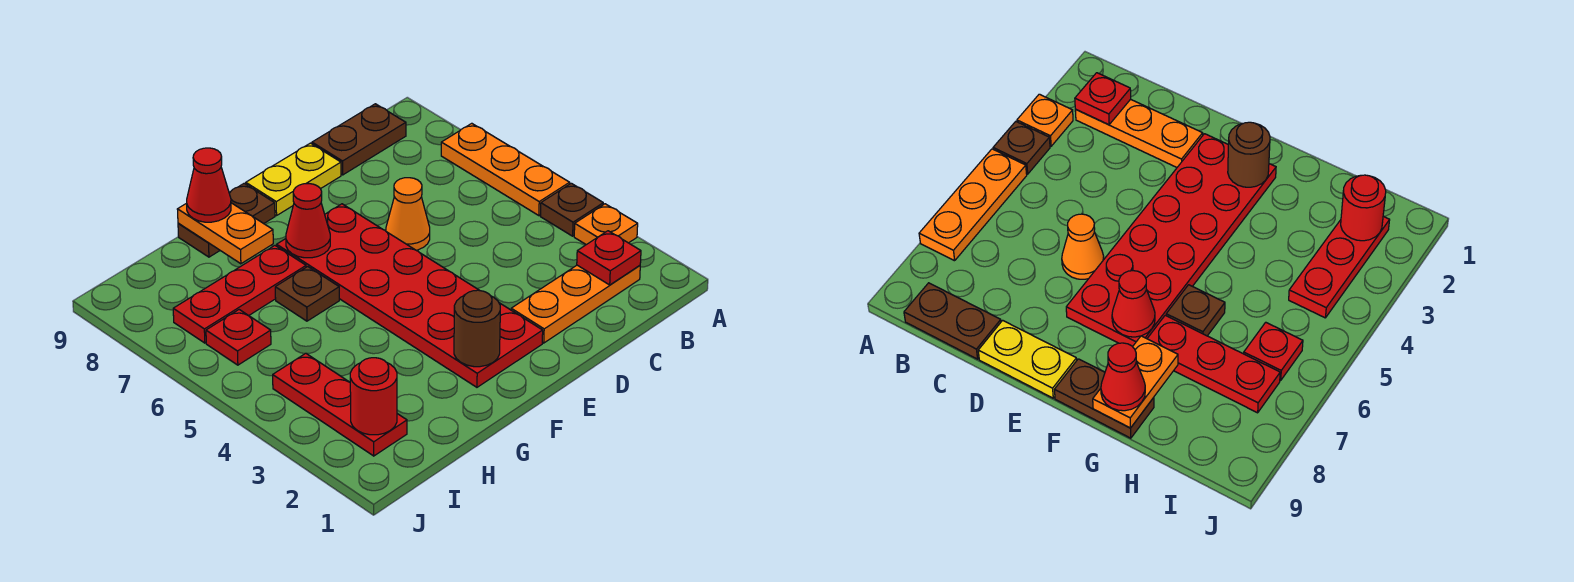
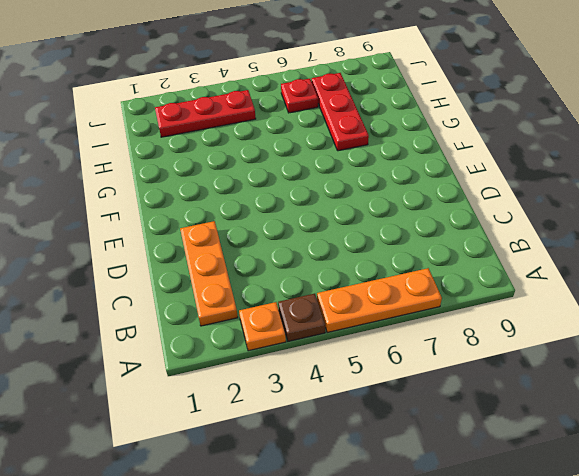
none -> brown plate B9:C9 level 1
none -> orange cone D6 level 1
none -> yellow plate D9:E9 level 1

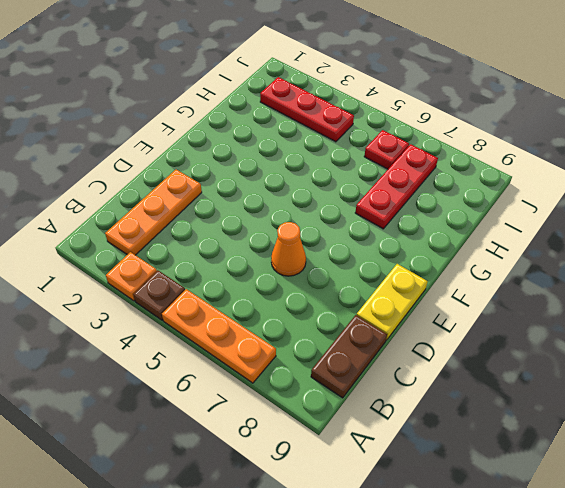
none -> red plate E2:F7 level 1
none -> brown plate F9:G9 level 1
none -> brown plate G6 level 1

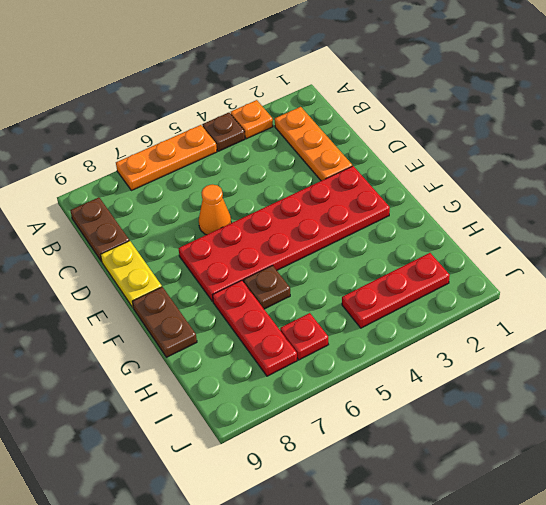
none -> red plate B2 level 2
none -> brown round brick F2 level 2
none -> red cone F7 level 2

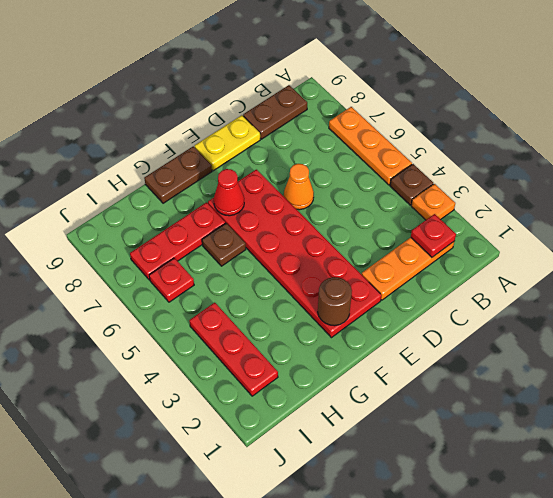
none -> orange plate G8:G9 level 2
none -> red round brick I2 level 2
none -> red cone G9 level 3

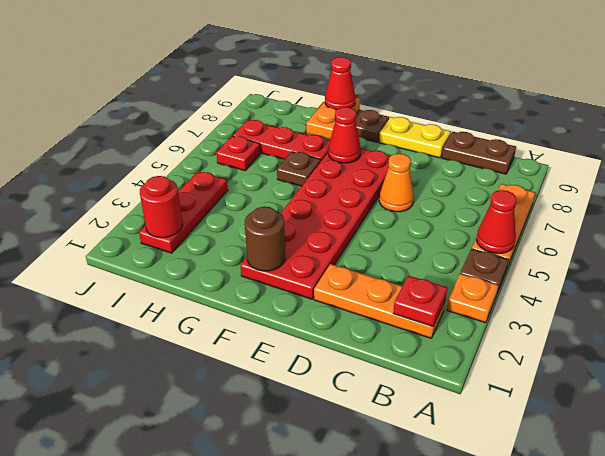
red cone A5 level 2 -> none

